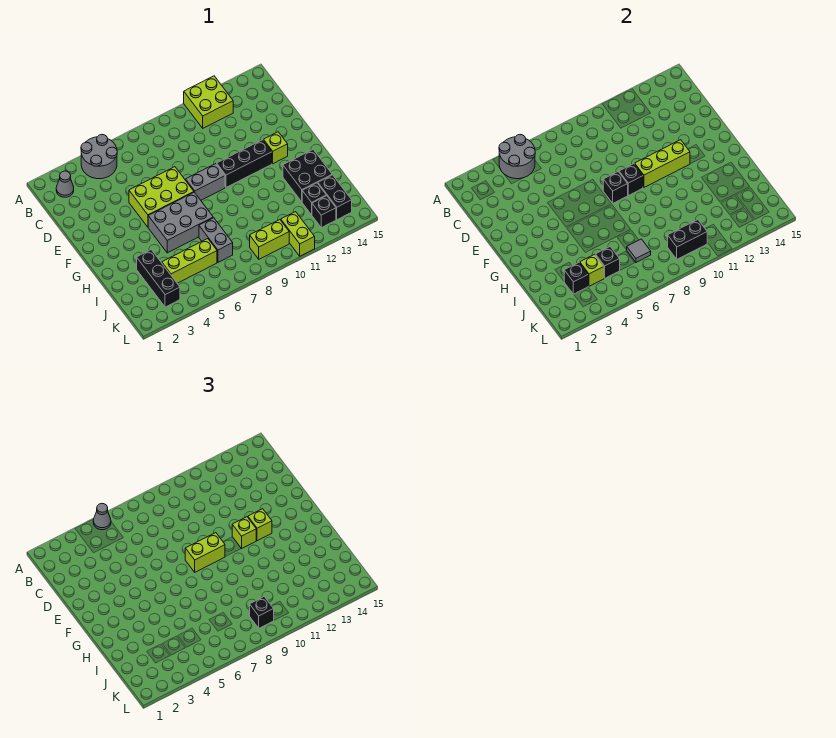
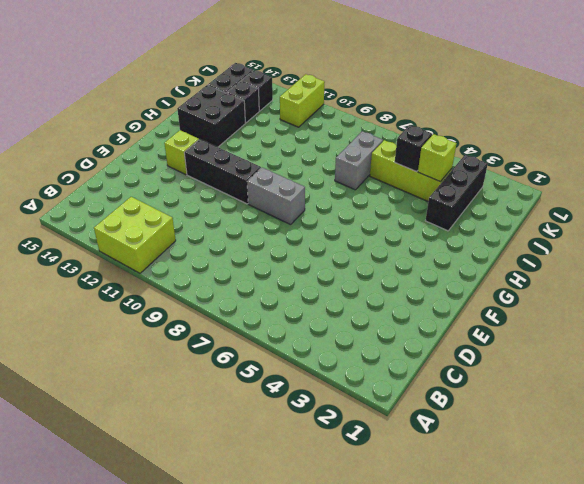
none -> grey round brick A4:B5 level 1
none -> grey cone B2 level 1
none -> lime brick E5:F7 level 1
none -> grey brick G5:H7 level 1

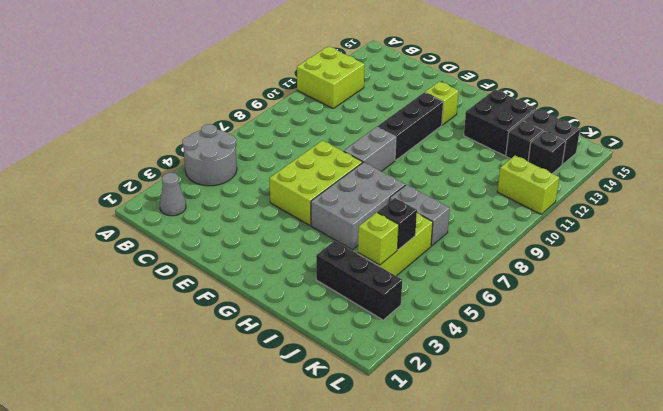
none -> lime brick K9:K10 level 1
none -> grey round brick A4:B5 level 2
none -> black brick F8 level 2
none -> black brick F9 level 2

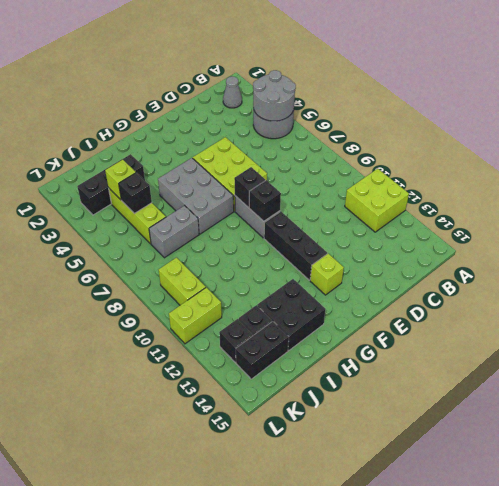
none -> lime brick F10:F12 level 2
none -> black brick J3 level 2
none -> grey tile J7 level 2
none -> black brick K9:K10 level 2

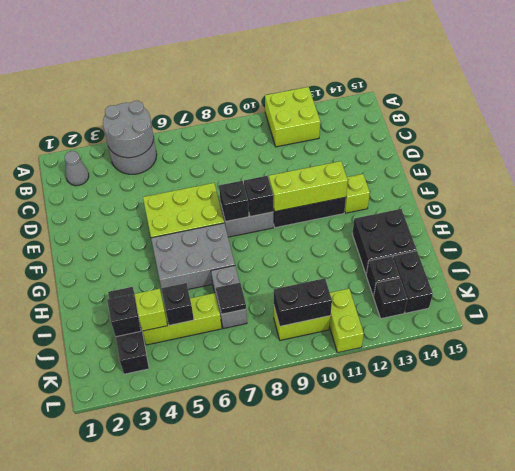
black tile J7 level 2 -> grey tile J7 level 2
none -> grey cone A5 level 3
none -> lime brick F8:F9 level 3
none -> lime brick F11 level 3
none -> lime brick F12 level 3

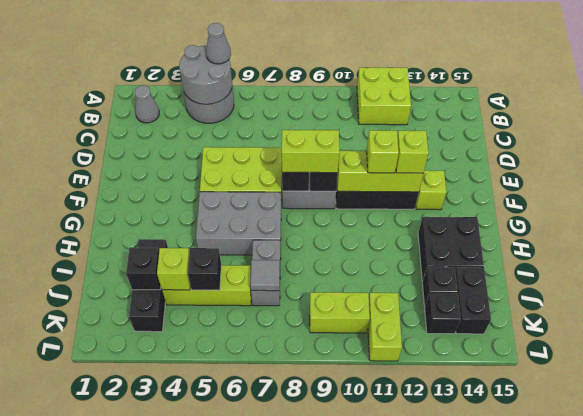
none -> black brick K9:K10 level 2
none -> black brick K9 level 3

